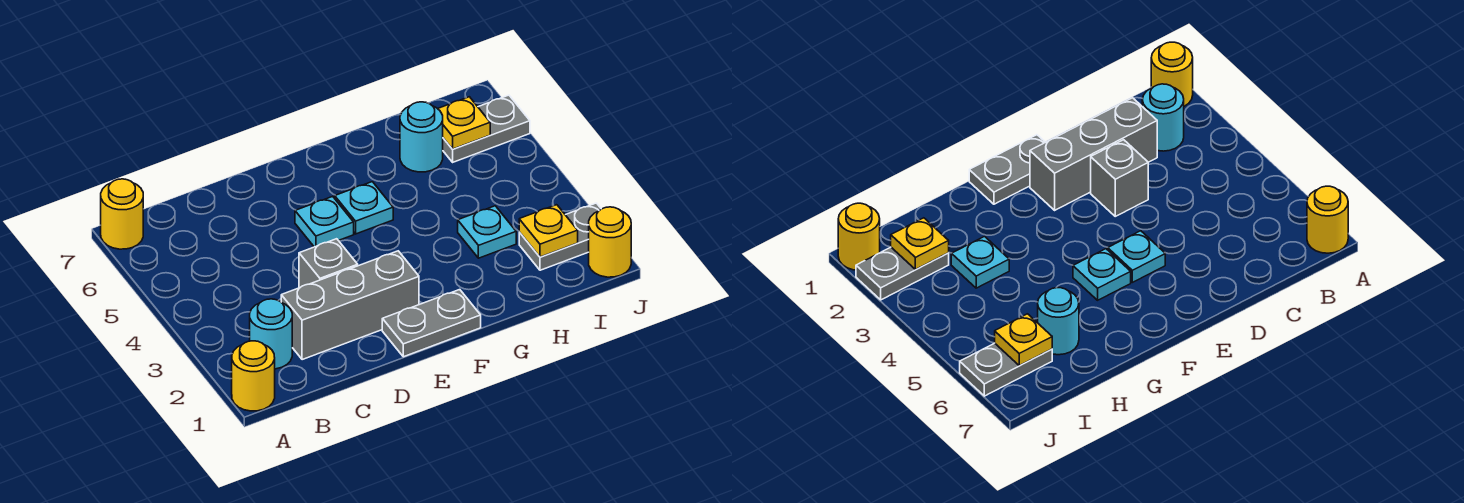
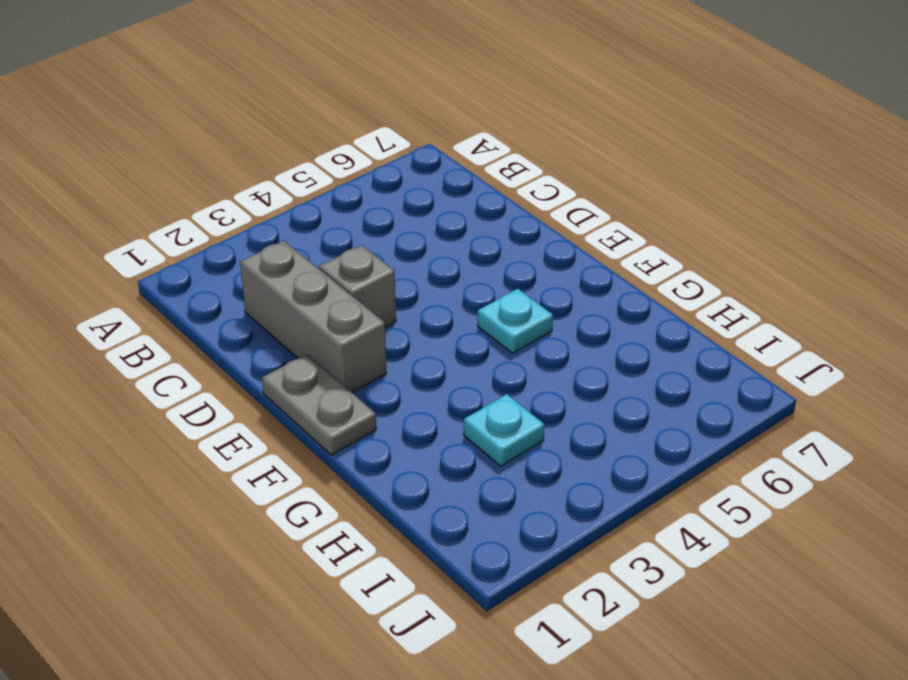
none -> yellow round brick A1 level 1
none -> yellow round brick A7 level 1
none -> cyan round brick B2 level 1

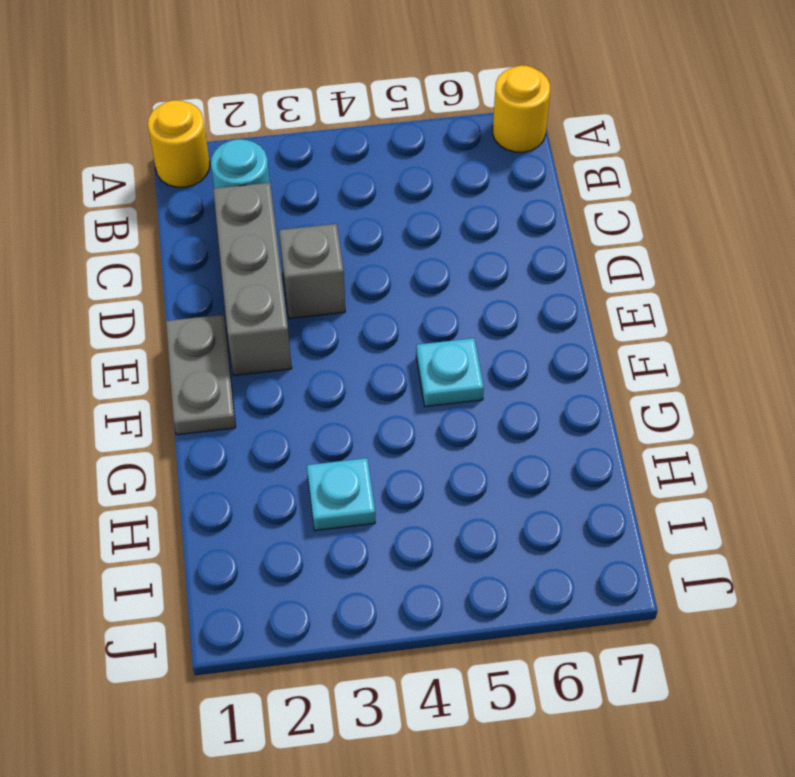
none -> cyan plate E5 level 1
none -> cyan round brick H6 level 1
none -> grey plate I2:J2 level 1

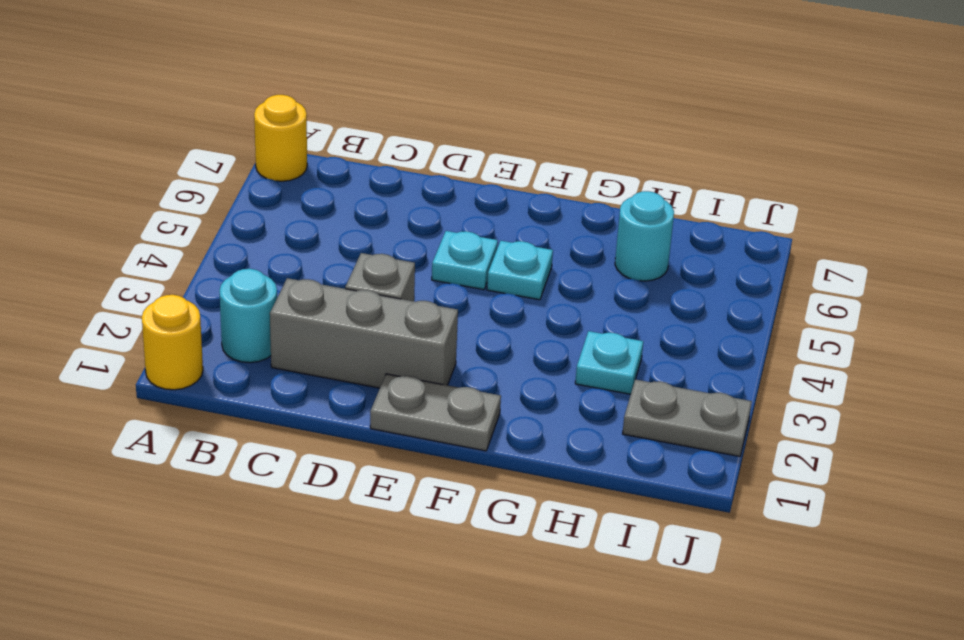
none -> grey plate I6:J6 level 1
none -> yellow round brick J1 level 1
none -> yellow plate I2 level 2

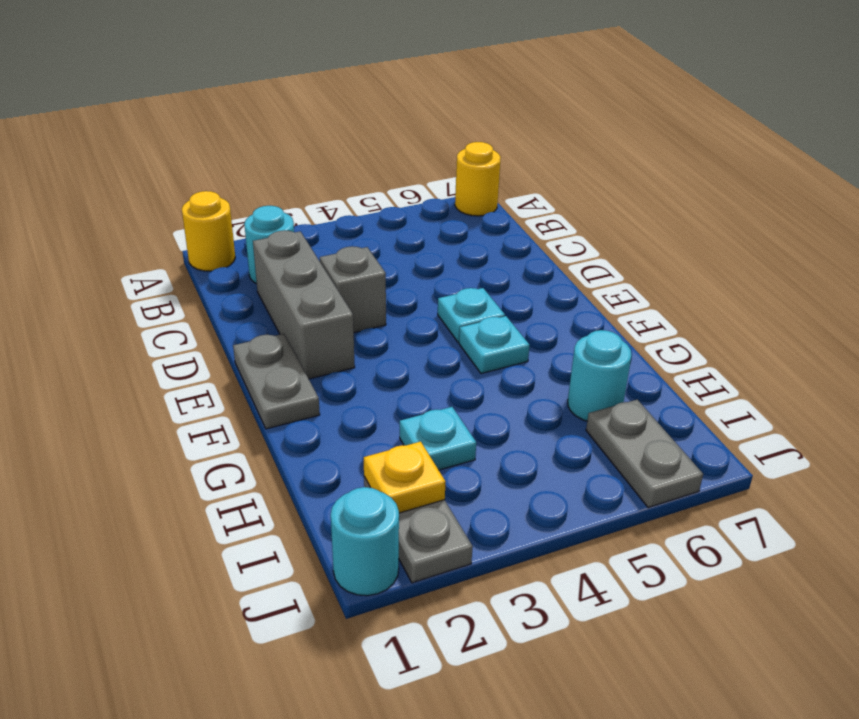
cyan round brick J1 level 1 -> yellow round brick J1 level 1
none -> yellow plate I6 level 2

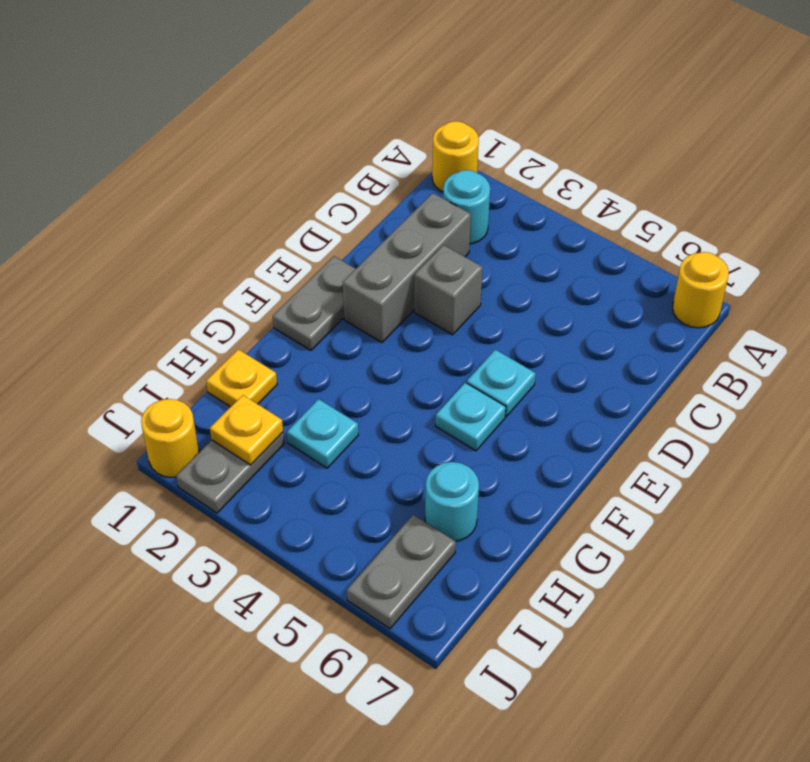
yellow plate H1 level 1 -> yellow plate I6 level 2

